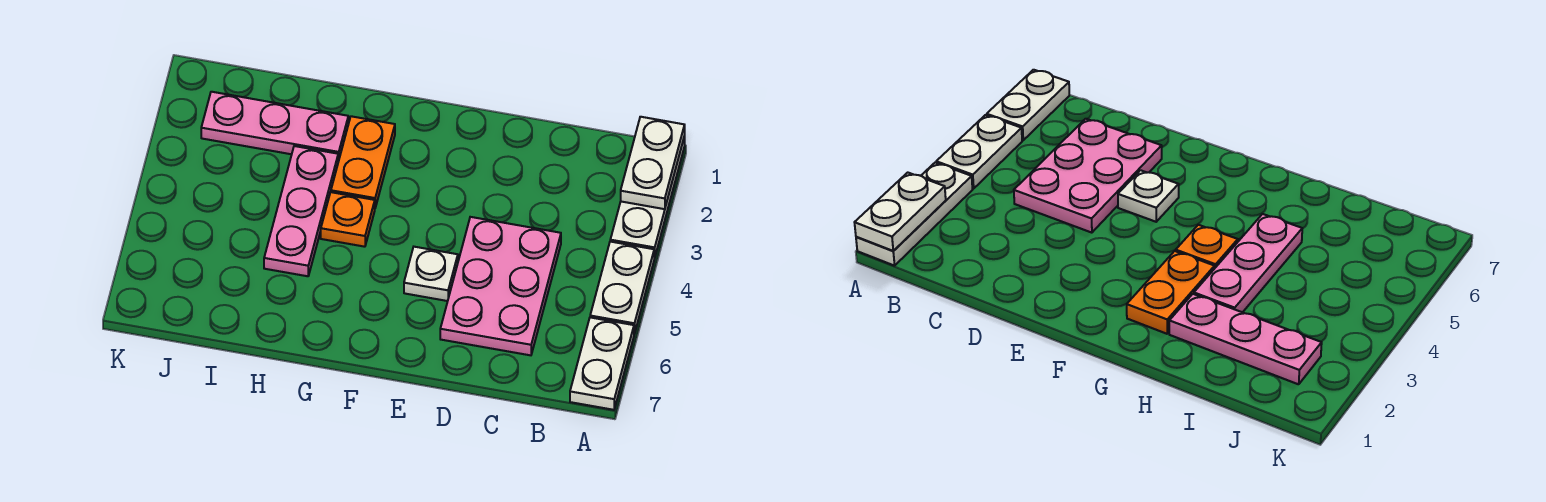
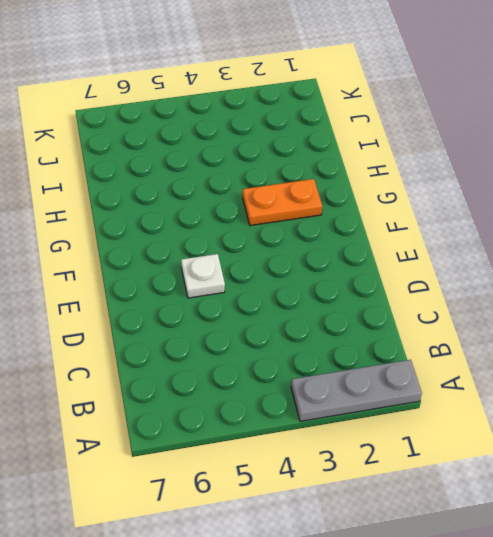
grey plate A1:A3 level 1 -> white plate A1:A3 level 1
none -> white plate A4:A5 level 1
none -> white plate A6:A7 level 1

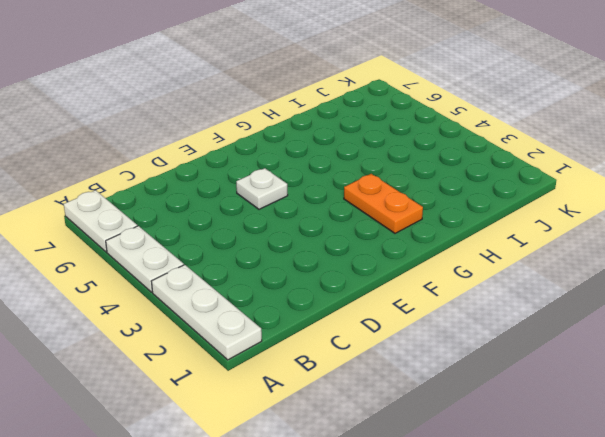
none -> pink plate C4:D6 level 1
none -> orange plate G4 level 1

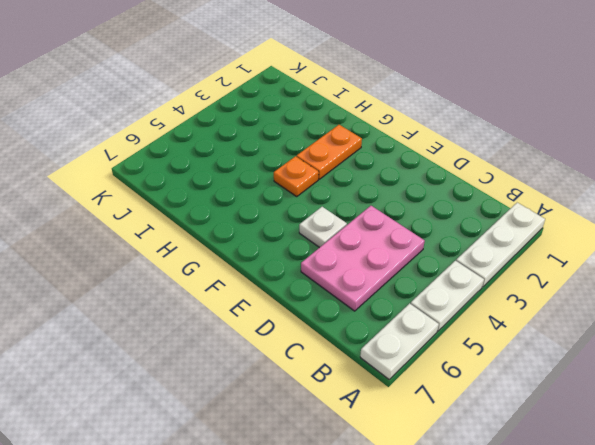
none -> pink plate H2:J2 level 1
none -> pink plate H3:H5 level 1

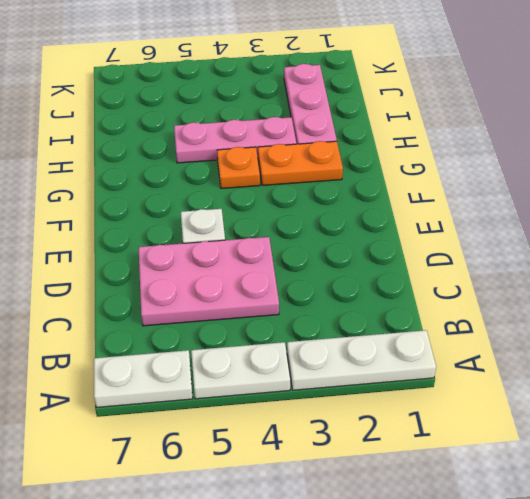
none -> white plate A1:A2 level 2

